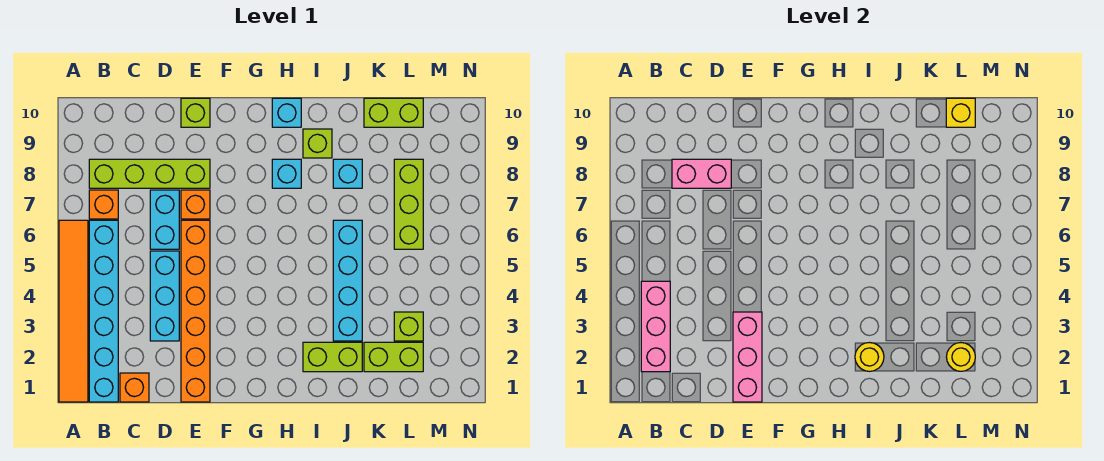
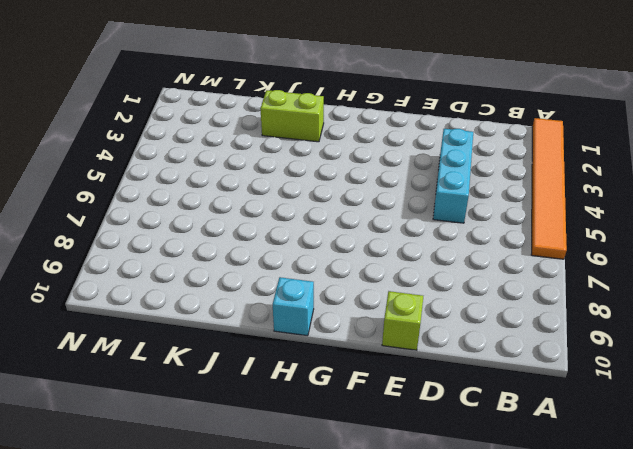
none -> cyan brick B1:B6 level 1
none -> orange brick B7 level 1
none -> lime brick B8:E8 level 1

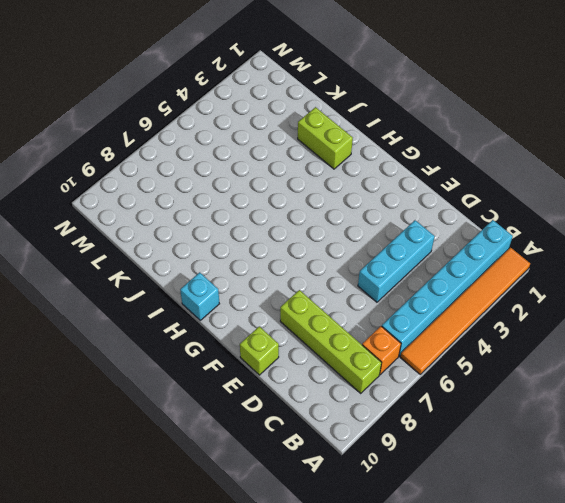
none -> orange brick C1 level 1
none -> cyan brick D6:D7 level 1
none -> orange brick E1:E6 level 1

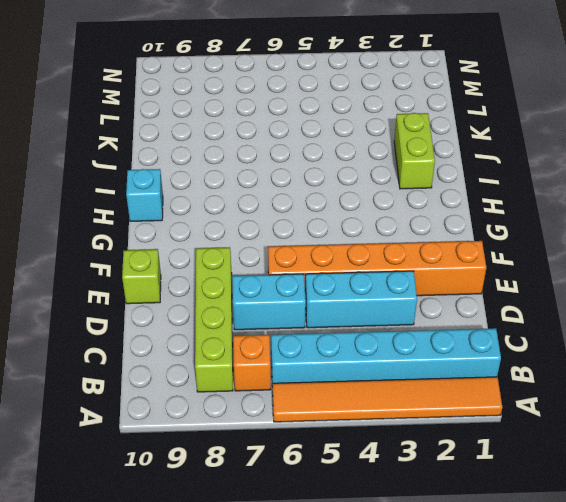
none -> orange brick C1 level 1
none -> orange brick E7 level 1
none -> cyan brick H8 level 1

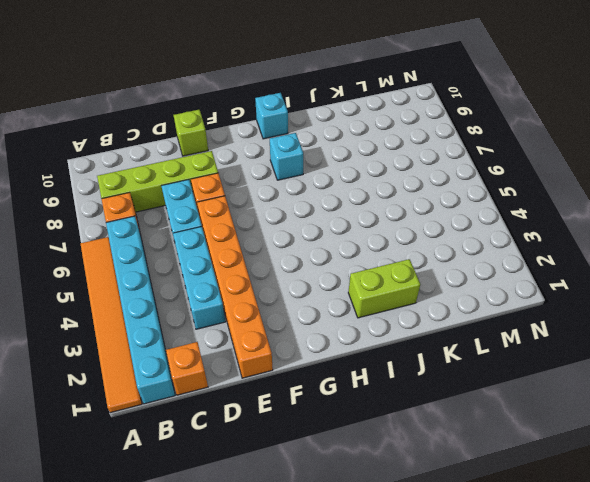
none -> lime brick I9 level 1
none -> cyan brick J3:J6 level 1
none -> cyan brick J8 level 1

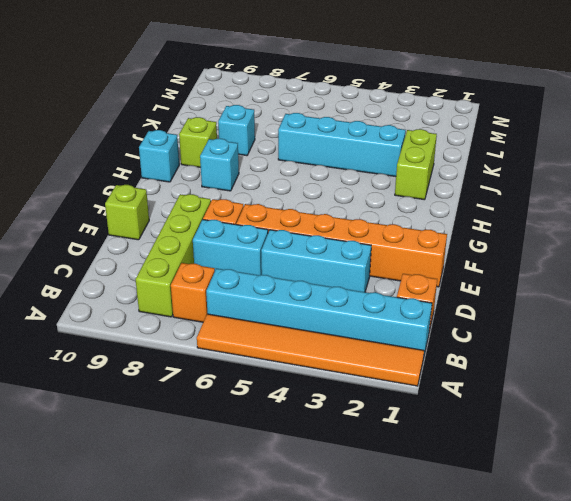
none -> lime brick K2:L2 level 1
none -> lime brick K10:L10 level 1
none -> lime brick L3 level 1

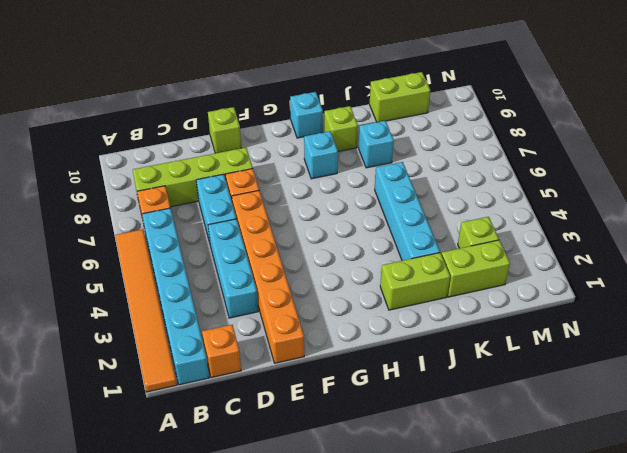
none -> lime brick L6:L8 level 1
none -> pink brick B2:B4 level 2
none -> pink brick C8:D8 level 2

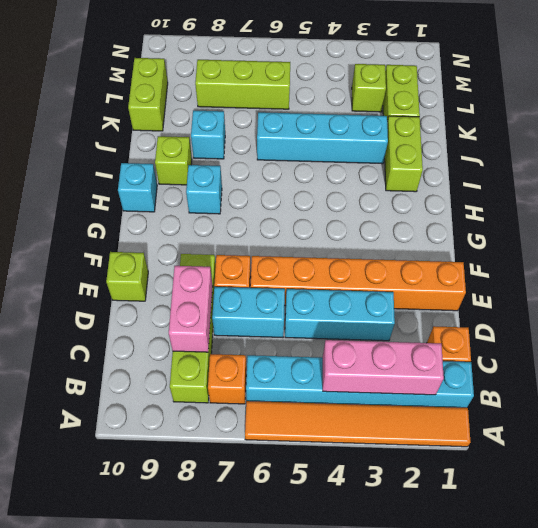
none -> pink brick E1:E3 level 2
none -> yellow round brick I2 level 2
none -> yellow round brick L2 level 2

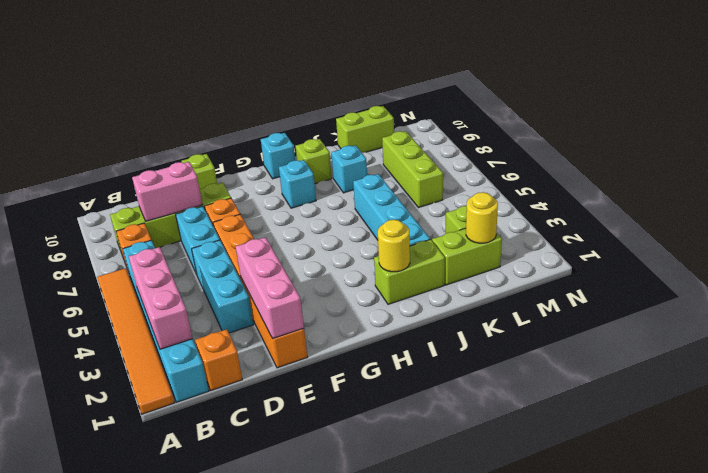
none -> yellow brick L10 level 2

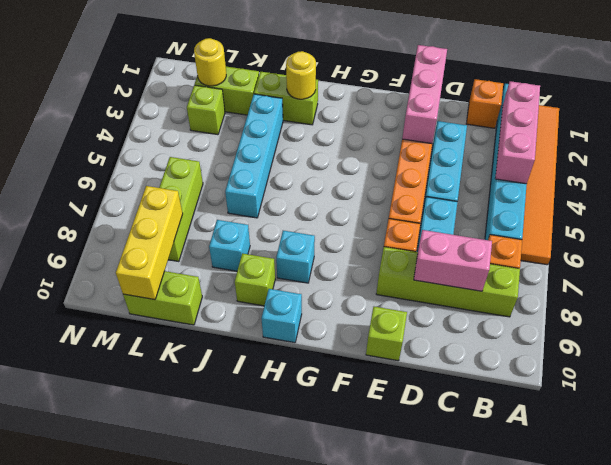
yellow brick L8:L10 level 2 -> yellow brick L10 level 2

